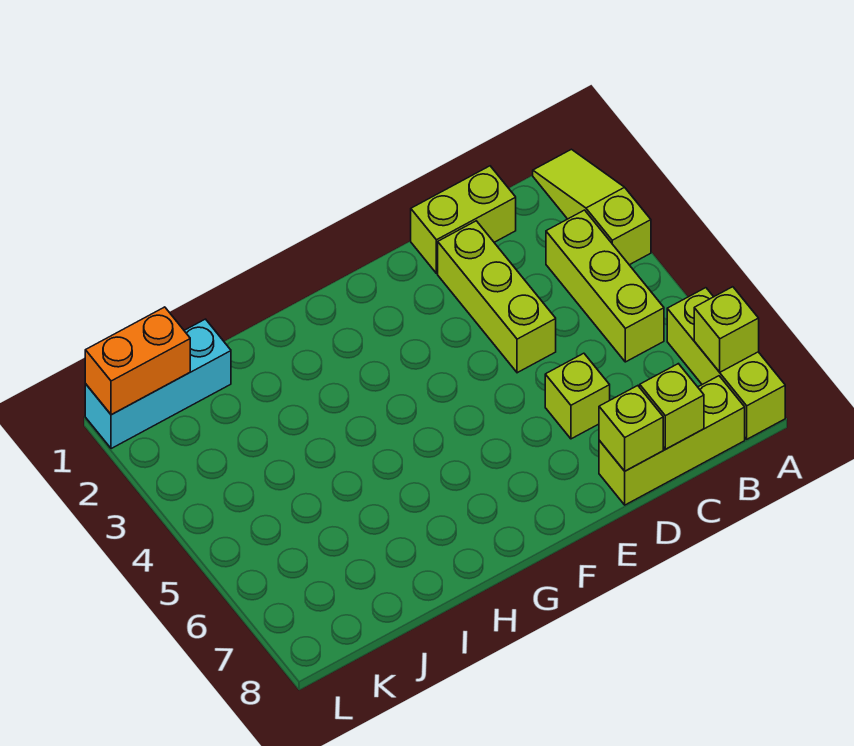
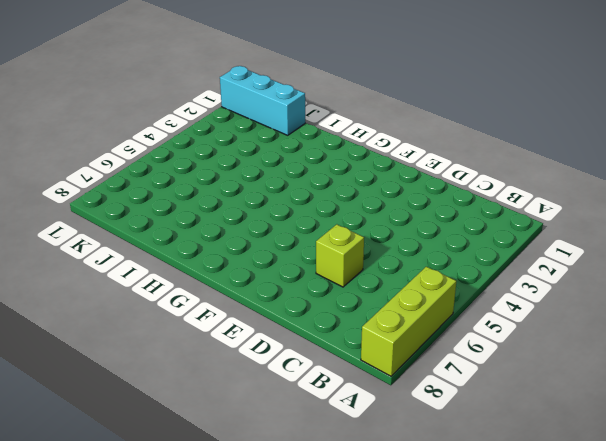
none -> lime slope A1:A3 level 1 top 3
none -> lime brick B3:B5 level 1
none -> lime brick B8:D8 level 1

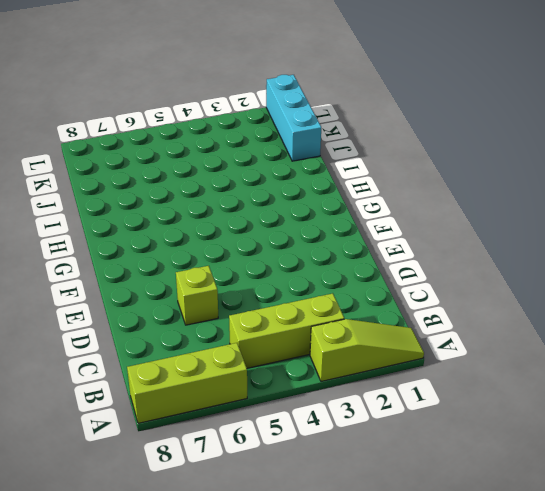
none -> lime brick B8:D8 level 1
none -> lime brick C1:D1 level 1
none -> lime brick D2:D4 level 1

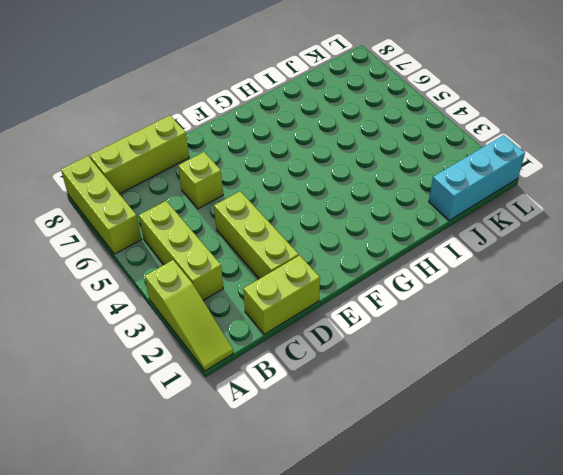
none -> lime brick A7 level 2
none -> lime brick C8 level 2
none -> lime brick D8 level 2

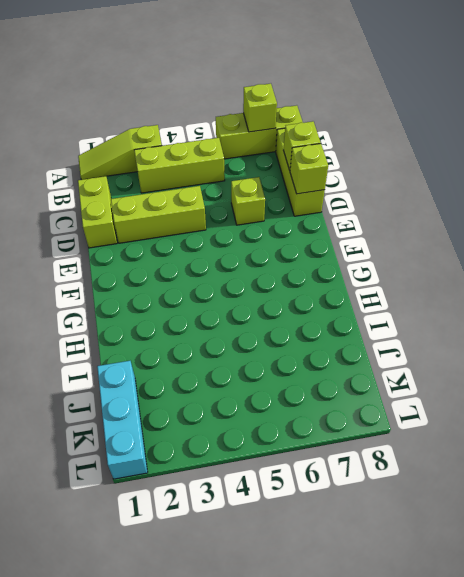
none -> orange brick K1:L1 level 2

